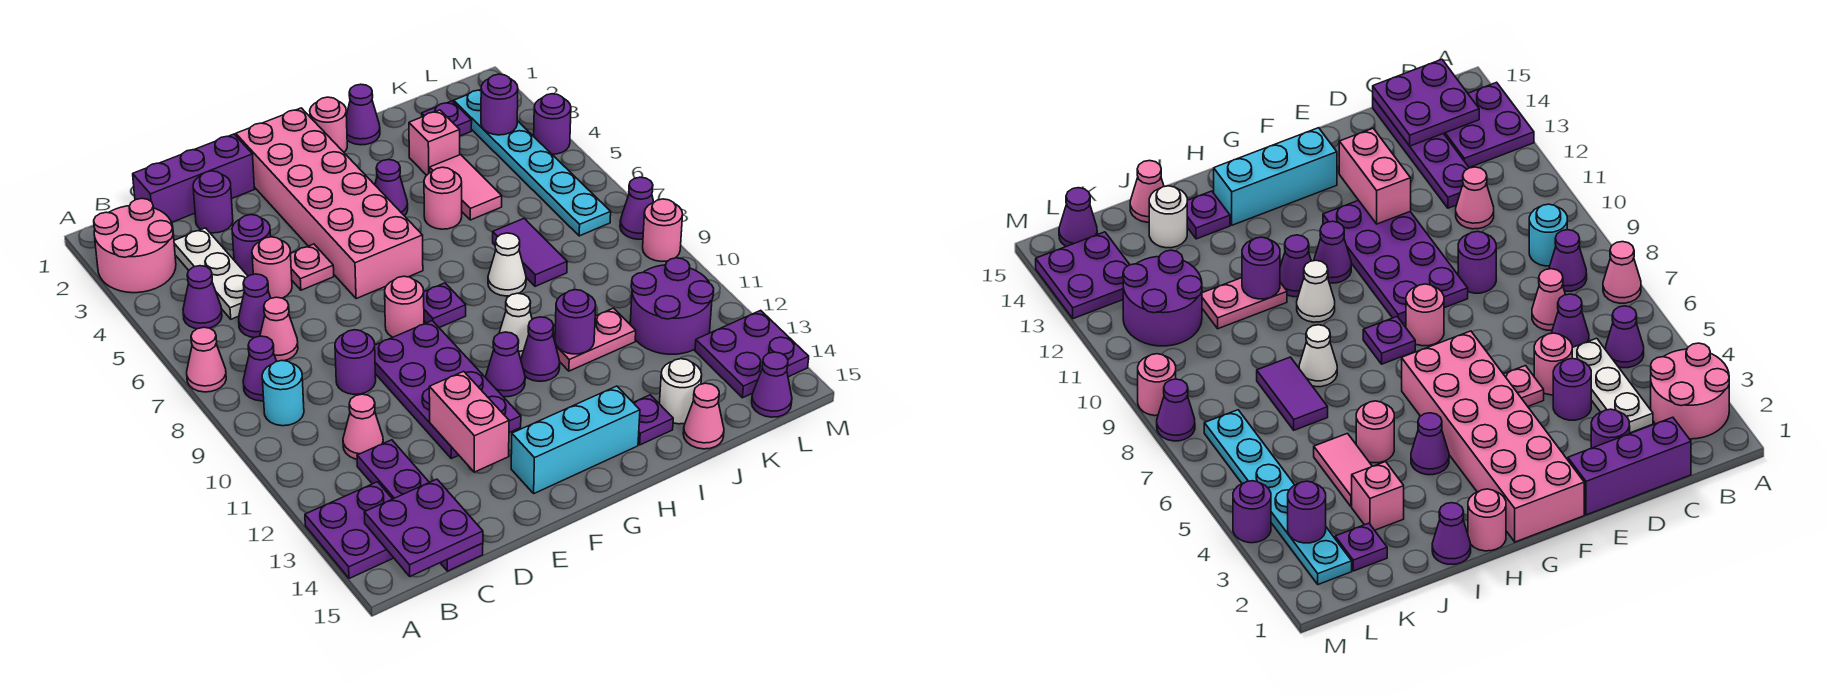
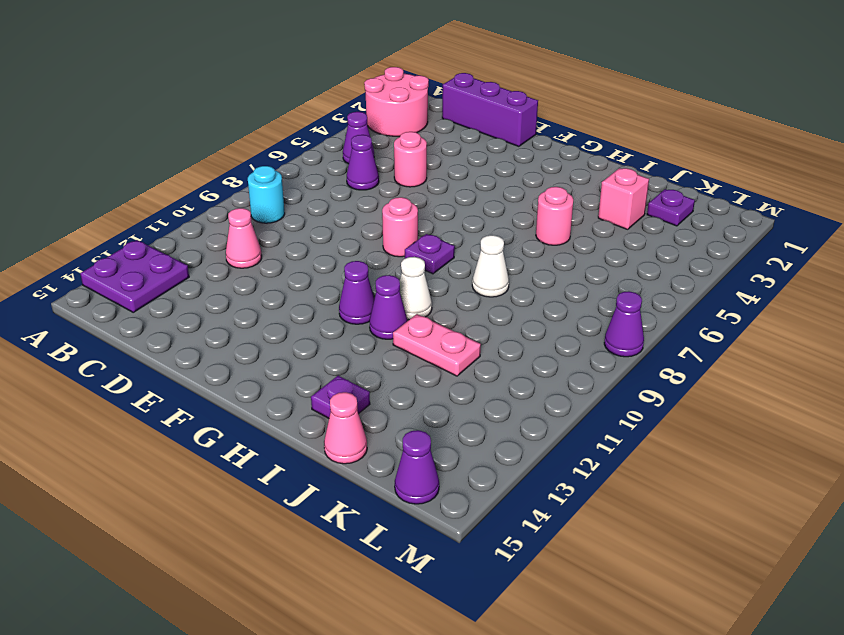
none -> pink cone A7 level 1
none -> purple cone B8 level 1
none -> white plate C3:C5 level 1
none -> pink cone C7 level 1

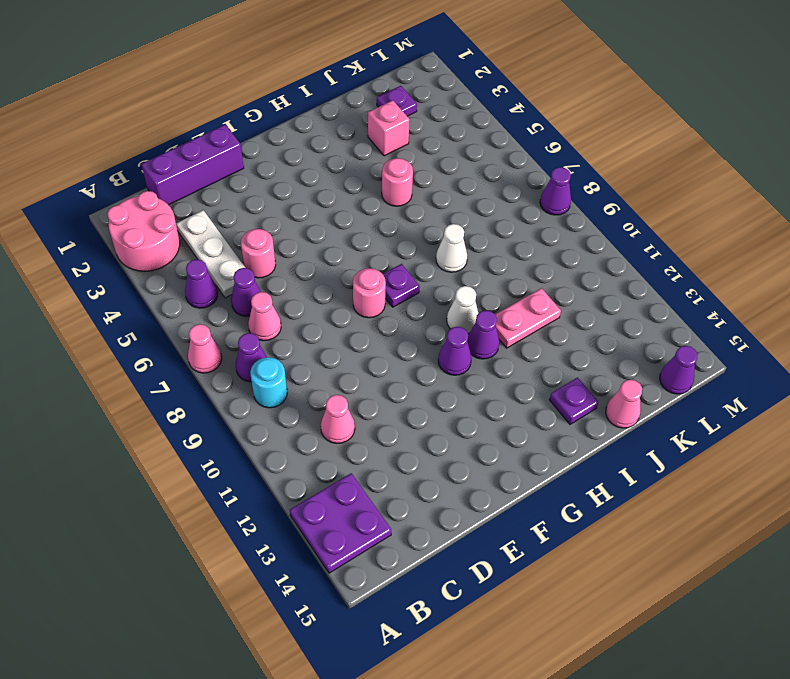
none -> purple plate C12:C15 level 1
none -> purple round brick D2 level 1
none -> purple round brick D4 level 1
none -> purple round brick D9 level 1

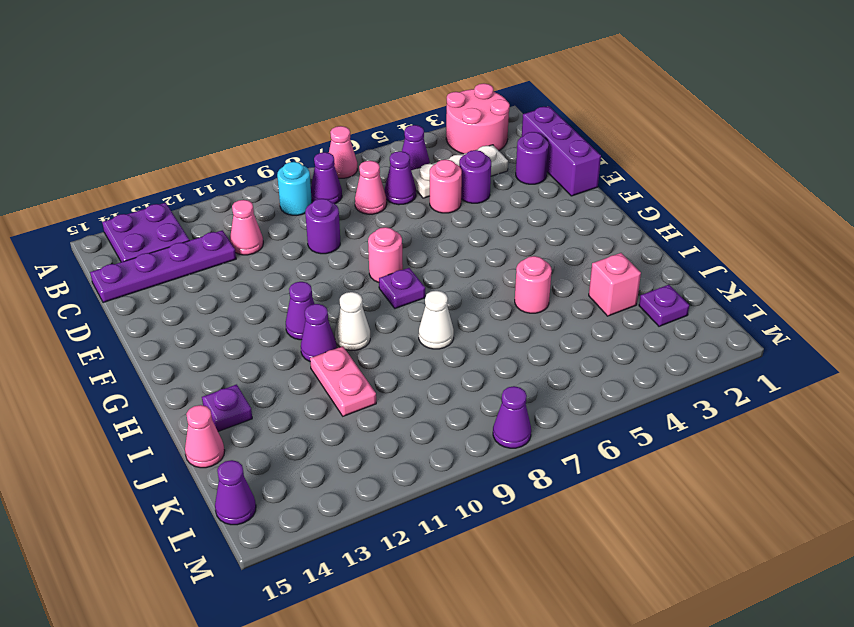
none -> pink plate E5 level 1
none -> purple plate E9:F12 level 1
none -> pink brick F1:G6 level 1
none -> cyan brick F14:H14 level 1

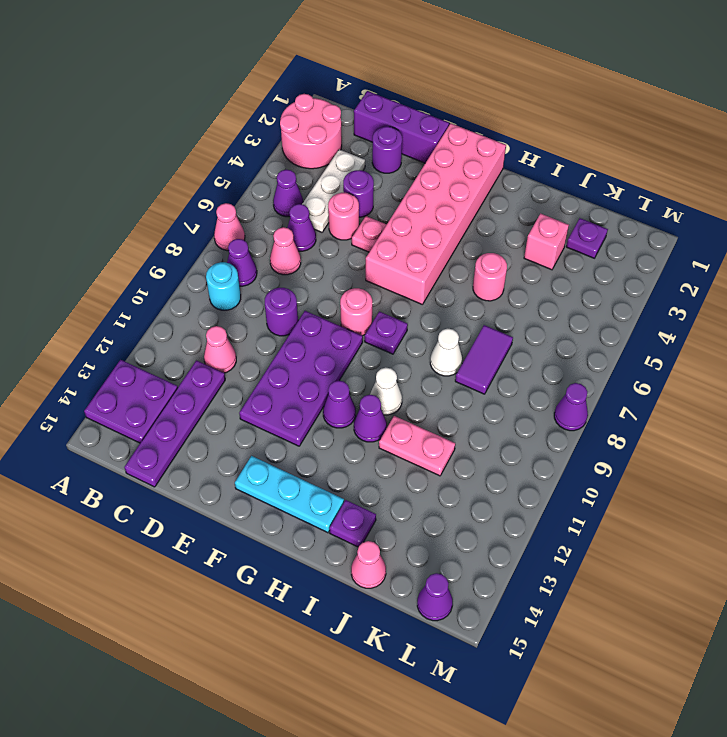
cyan plate F14:H14 level 1 -> cyan brick F14:H14 level 1
none -> pink round brick H1 level 1
none -> purple cone H4 level 1
none -> purple cone I1 level 1
none -> pink tile J4:J5 level 1

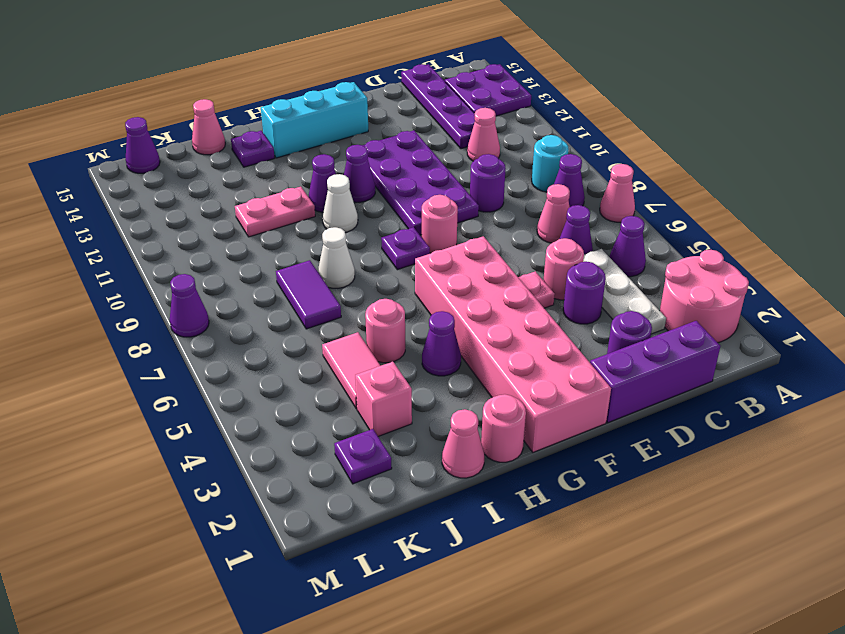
pink cone I1 level 1 -> purple cone I1 level 1
none -> white round brick J14 level 1
none -> purple round brick K11:L12 level 1
none -> cyan plate L2:L7 level 1
none -> purple plate L13:M14 level 1

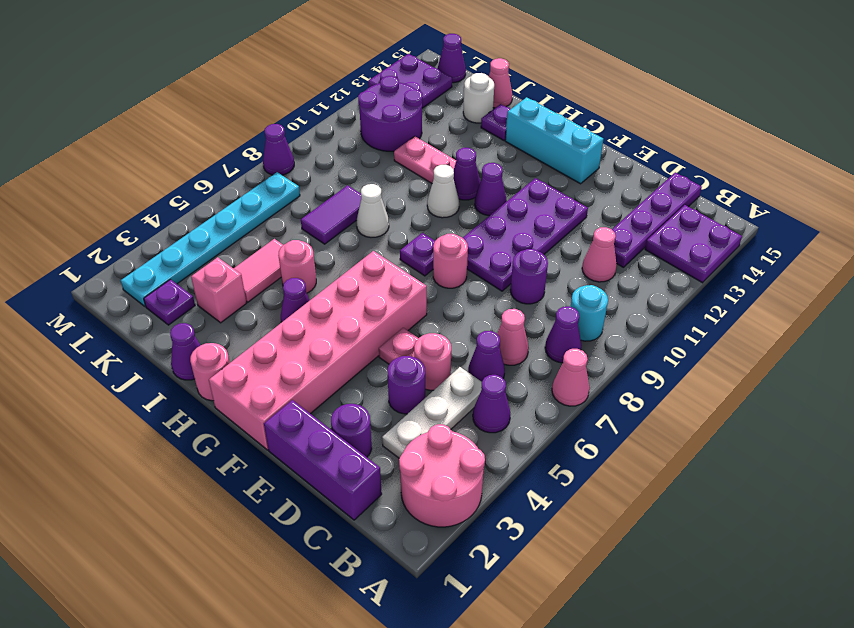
none -> purple round brick M4 level 1
none -> pink round brick M9 level 1
none -> purple plate B14:C15 level 2
none -> pink brick E12:E13 level 2

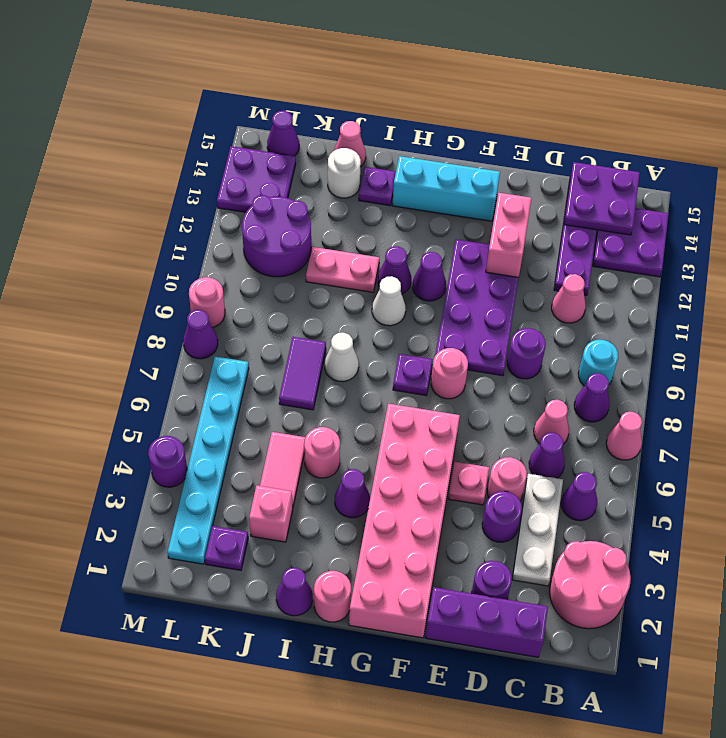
none -> purple round brick I11 level 2
none -> purple round brick L3 level 2

